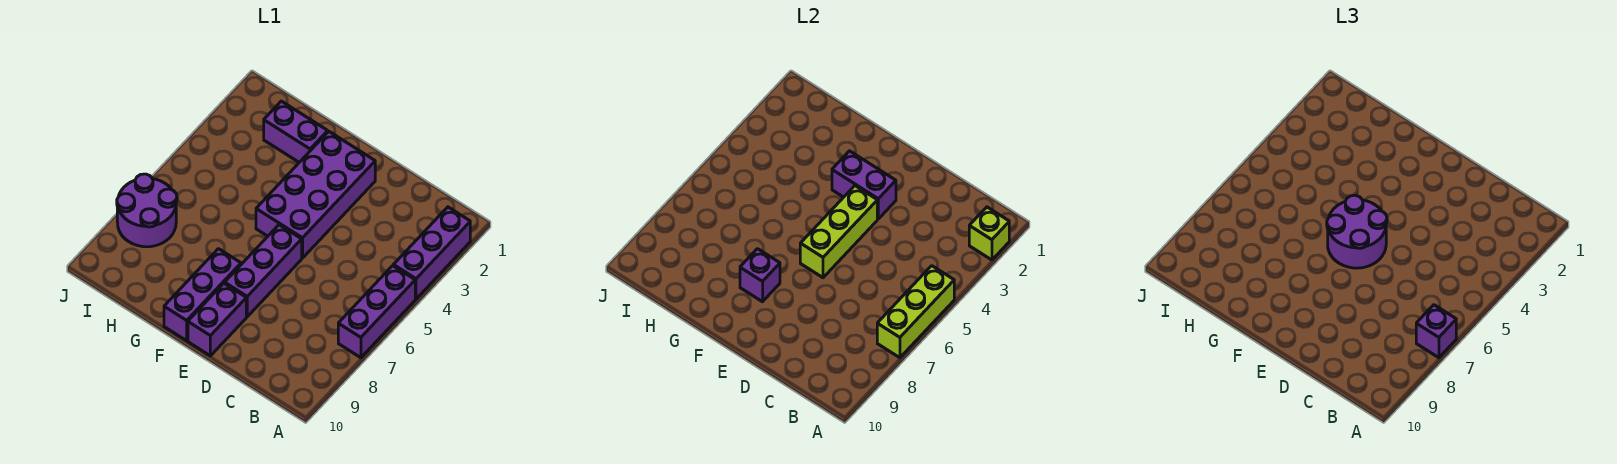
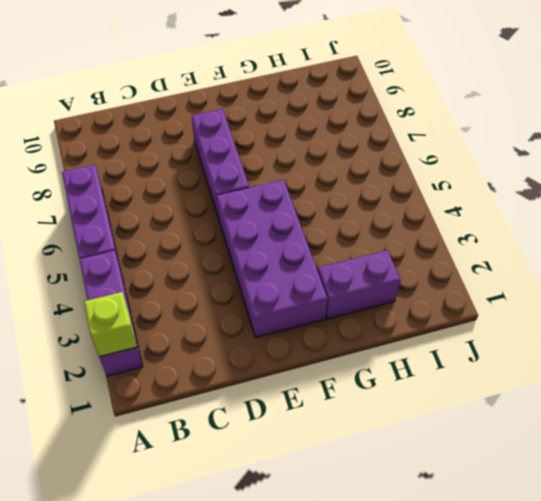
none -> purple brick E9:E10 level 1
none -> purple brick F8:F10 level 1
none -> purple round brick I7:J8 level 1

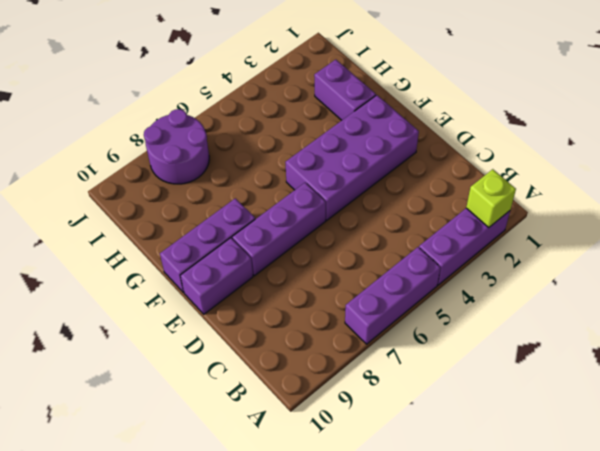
none -> lime brick A5:A7 level 2
none -> purple brick E3:F3 level 2
none -> lime brick E4:E6 level 2

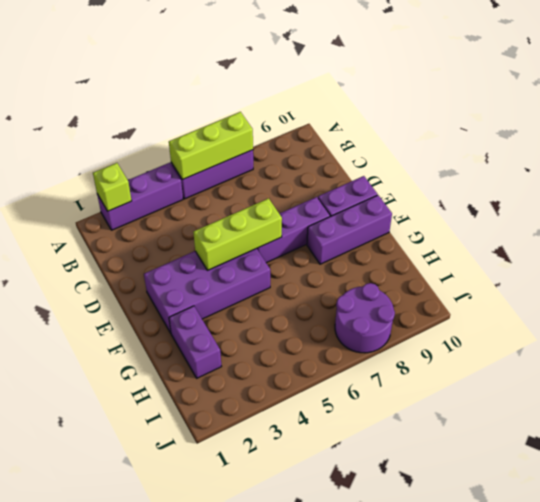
none -> purple brick E3:F3 level 2
none -> purple brick F8 level 2
none -> purple brick A7 level 3

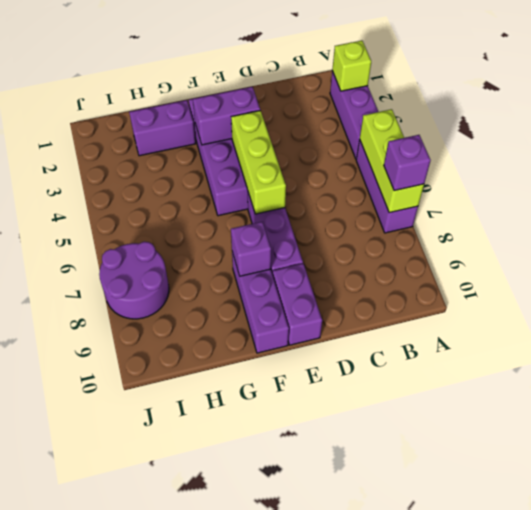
none -> purple round brick E5:F6 level 3

